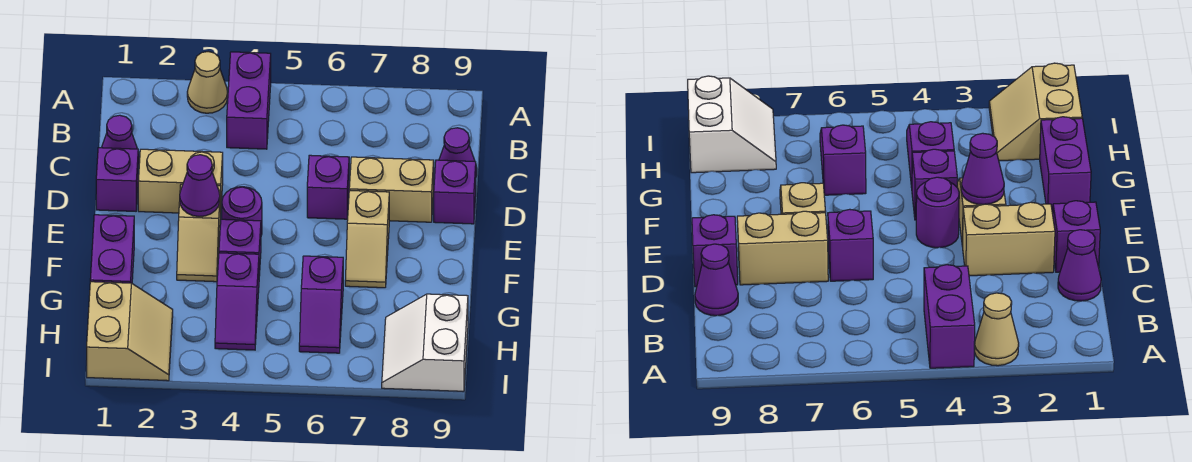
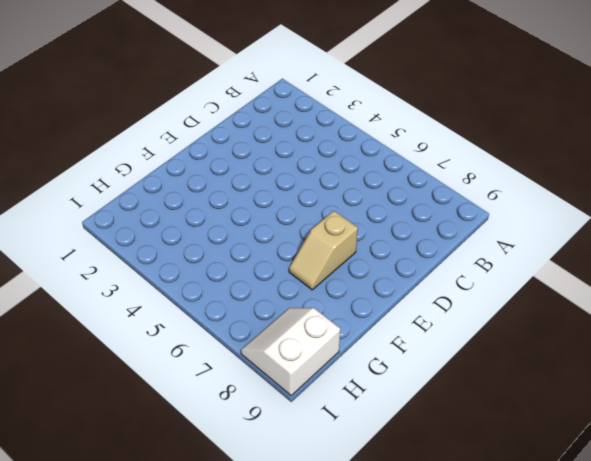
none -> tan cone A3 level 1
none -> purple brick A4:B4 level 1
none -> purple cone C1 level 1

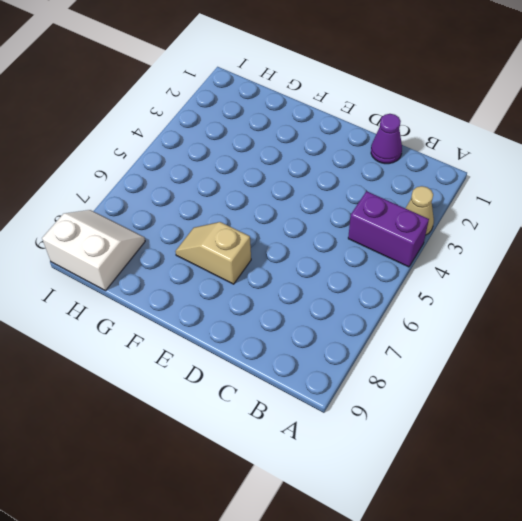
none -> purple cone C9 level 1
none -> purple brick D1 level 1
none -> tan brick D2:D3 level 1

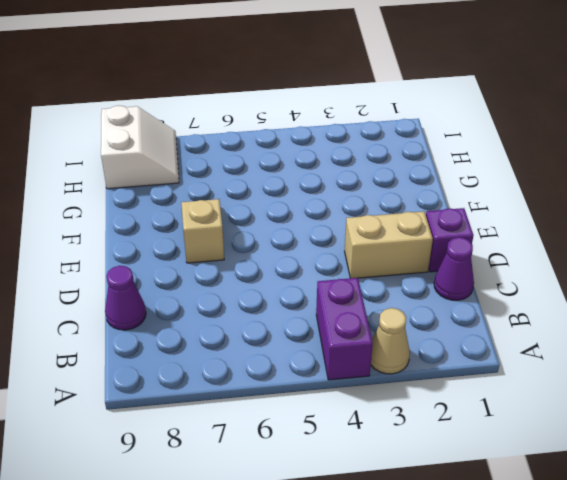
none -> purple brick D6 level 1
none -> tan brick D7:D8 level 1
none -> purple brick D9 level 1

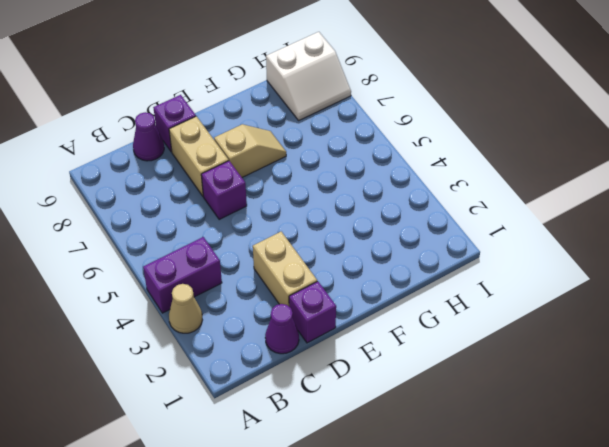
none -> tan slope E3:F3 level 1 top E
none -> purple round brick E4 level 1
none -> purple brick F1:G1 level 1

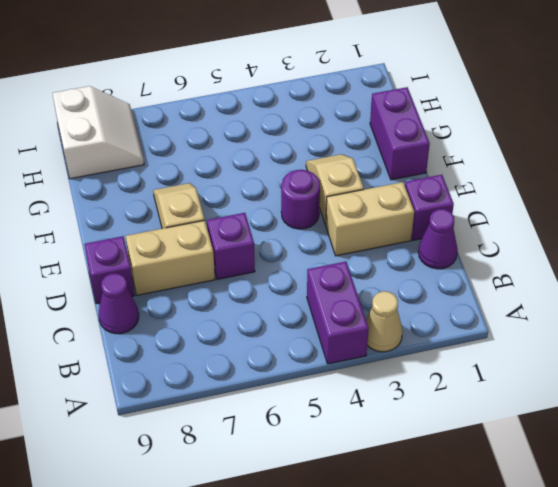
none -> purple brick F4 level 1
none -> purple slope G4:H4 level 1 top G
none -> purple slope G6:H6 level 1 top G

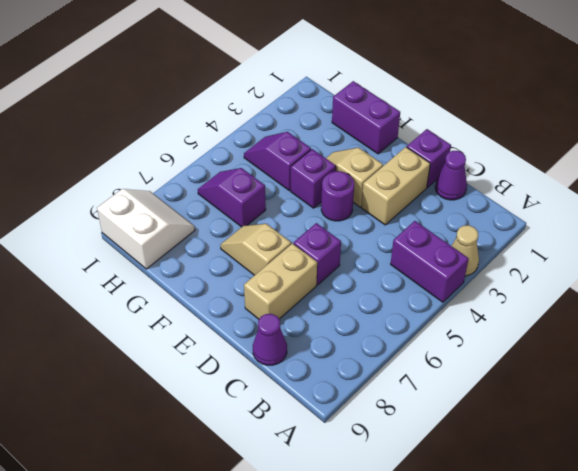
none -> purple brick D9 level 1
none -> tan slope H1:I2 level 1 top 1
none -> purple cone E3 level 2

